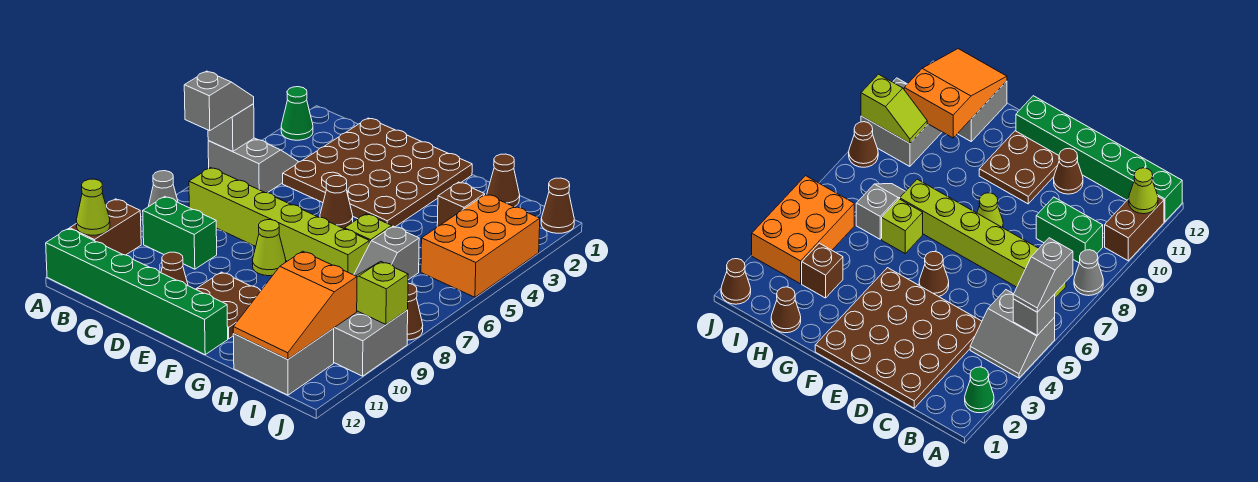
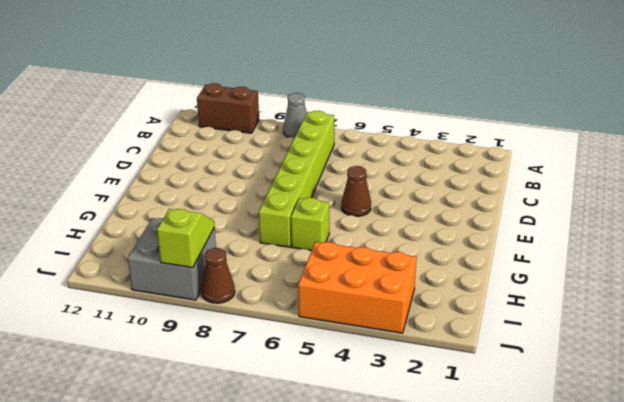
none -> green cone A2 level 1
none -> grey slope A4:B5 level 1 top 5
none -> green brick A12:F12 level 1

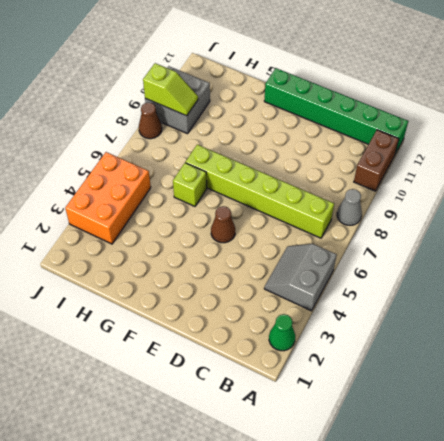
grey slope A4:B5 level 1 top A -> grey slope A4:B5 level 1 top 5
none -> green brick B9:C9 level 1
none -> brown plate C1:F4 level 1
none -> brown cone D11 level 1

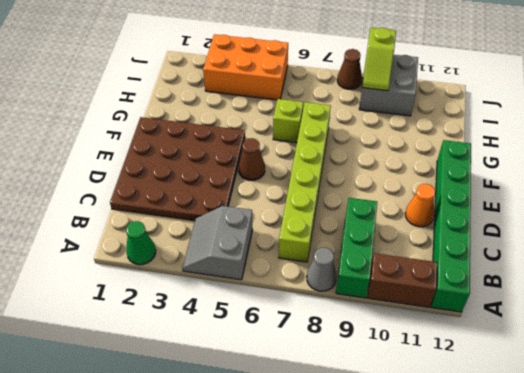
green brick A9:C9 level 1 -> green brick B9:C9 level 1
orange cone D11 level 1 -> brown cone D11 level 1
none -> lime cone E8 level 1
none -> brown plate E10:F11 level 1
none -> brown cone H1 level 1

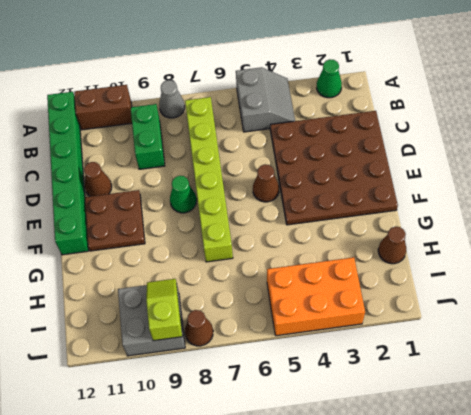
green cone E8 level 1 -> lime cone E8 level 1
none -> lime brick G6 level 1
none -> brown brick H3 level 1
none -> grey slope H6:H7 level 1 top 6

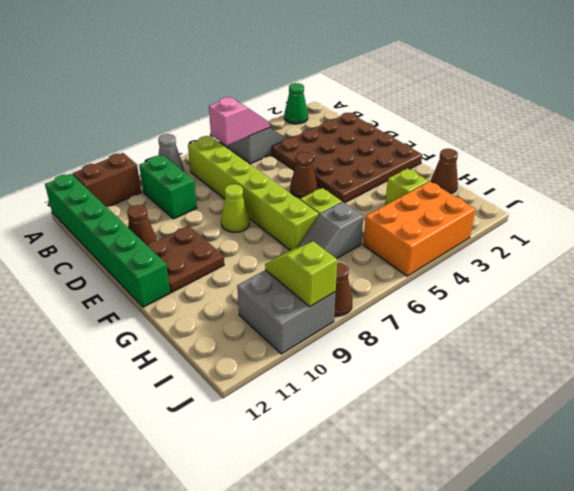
pink slope B5:B6 level 2 top 6 -> none
lime brick H3 level 1 -> brown brick H3 level 1
none -> grey brick H11:I12 level 1
none -> brown cone J1 level 1
none -> grey brick A5 level 2

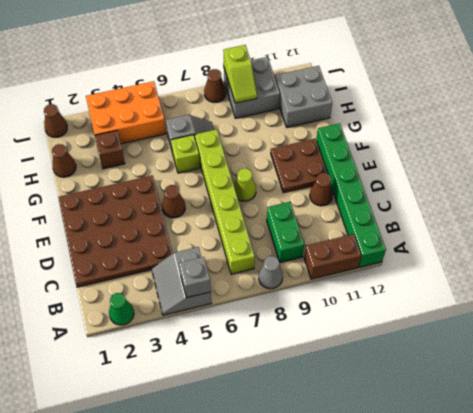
none -> lime cone A11 level 2
none -> orange slope H10:I12 level 2 top 10
none -> grey slope A5:A6 level 3 top 6

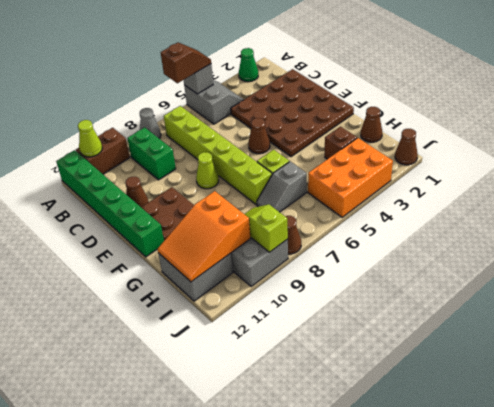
brown slope A5:A6 level 3 top 6 -> grey slope A5:A6 level 3 top 6

